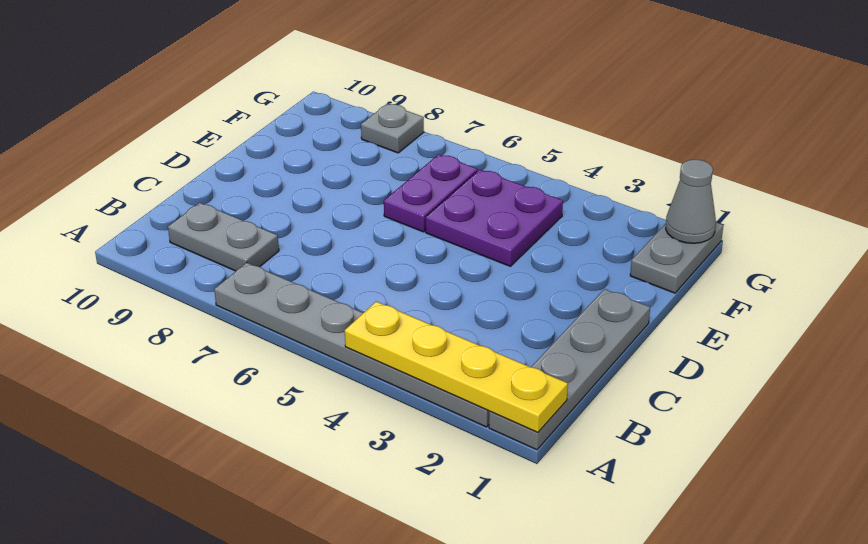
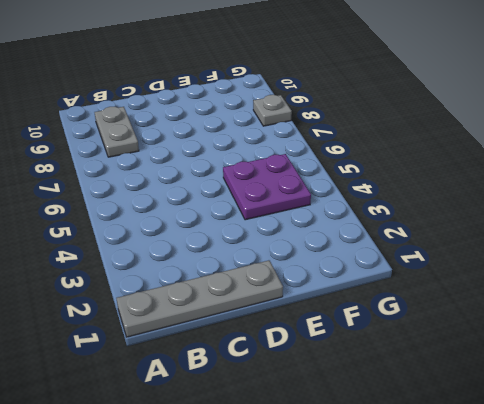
none -> grey plate A2:A7 level 1
none -> purple plate E6:F6 level 1

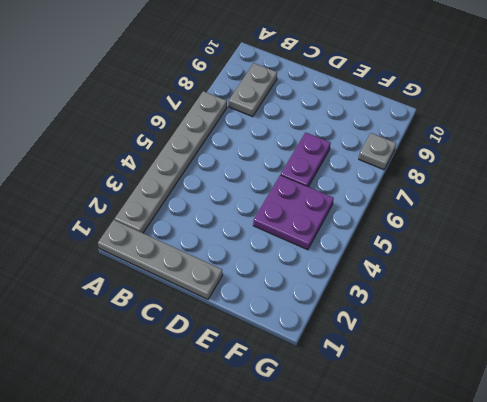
purple plate E6:E7 level 1 -> purple plate E6:F6 level 1
none -> grey plate F1:G1 level 1
none -> yellow plate A1:A4 level 2

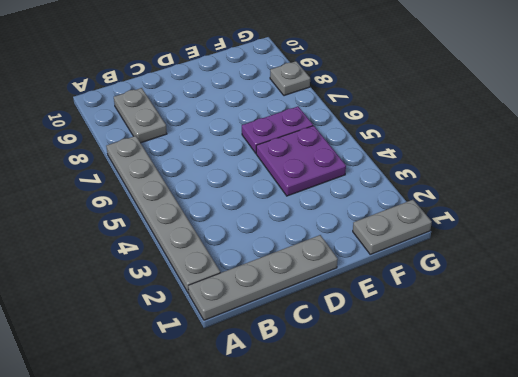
none -> yellow plate A1:A4 level 2
none -> grey cone G1 level 2

